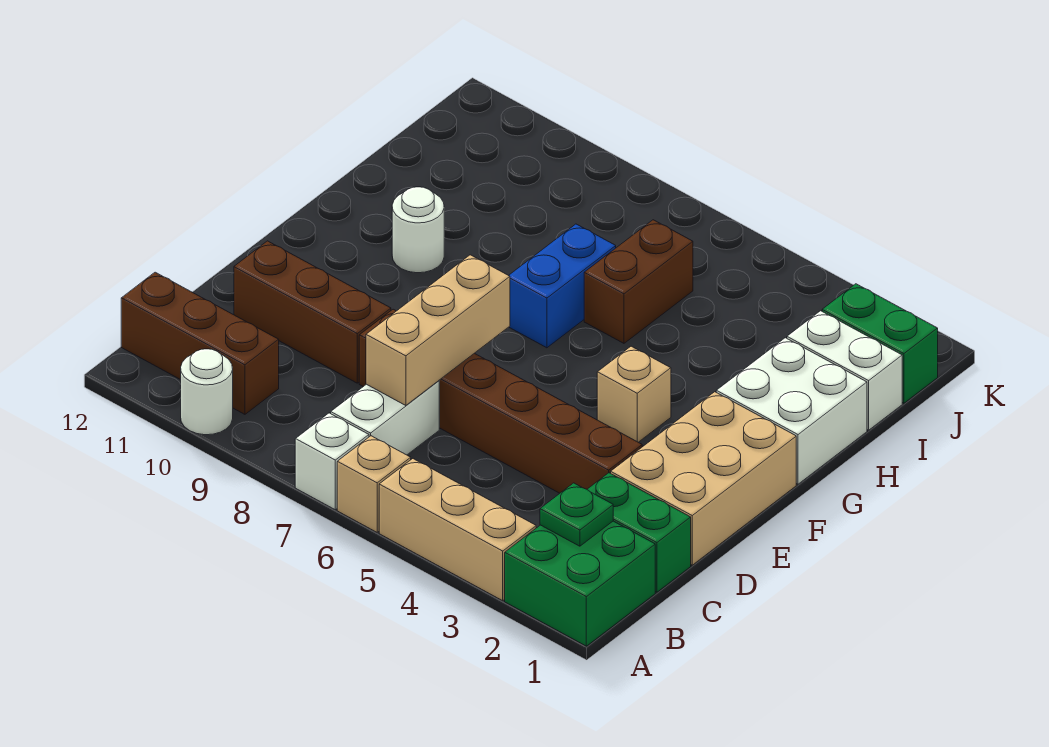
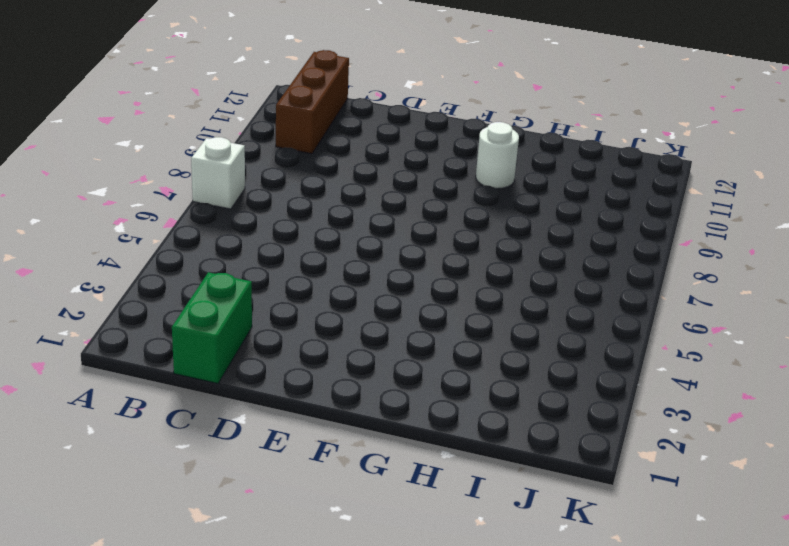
none -> green brick A1:B2 level 1
none -> tan brick A3:A5 level 1
none -> tan brick A6 level 1

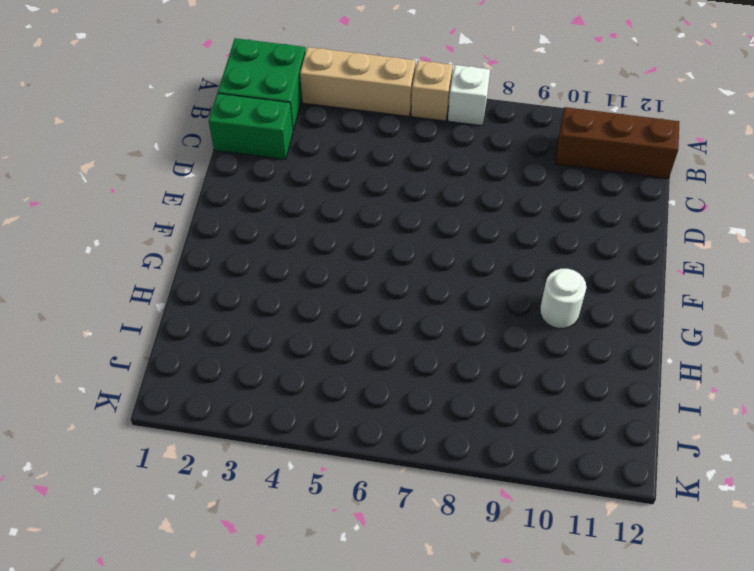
none -> white round brick A10 level 1
none -> white brick B7:C7 level 1
none -> tan brick D1:F2 level 1

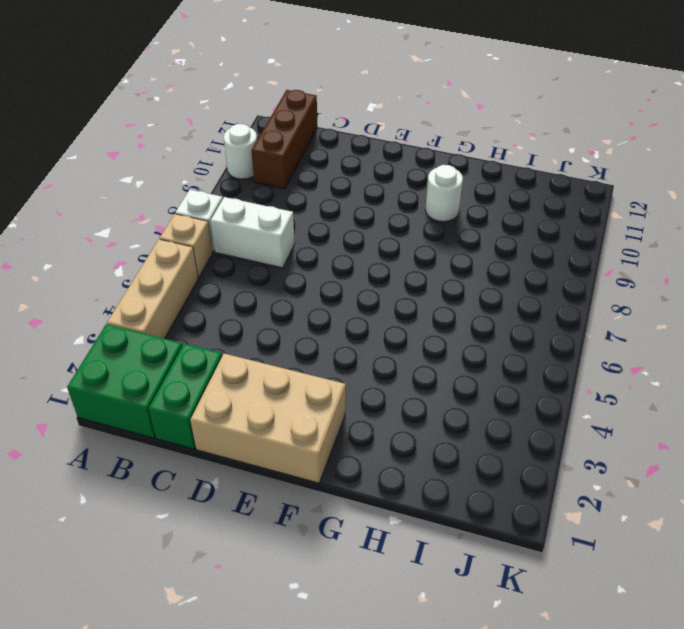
none -> brown brick D3:D8 level 1
none -> brown brick D9:D11 level 1
none -> tan brick F4 level 1

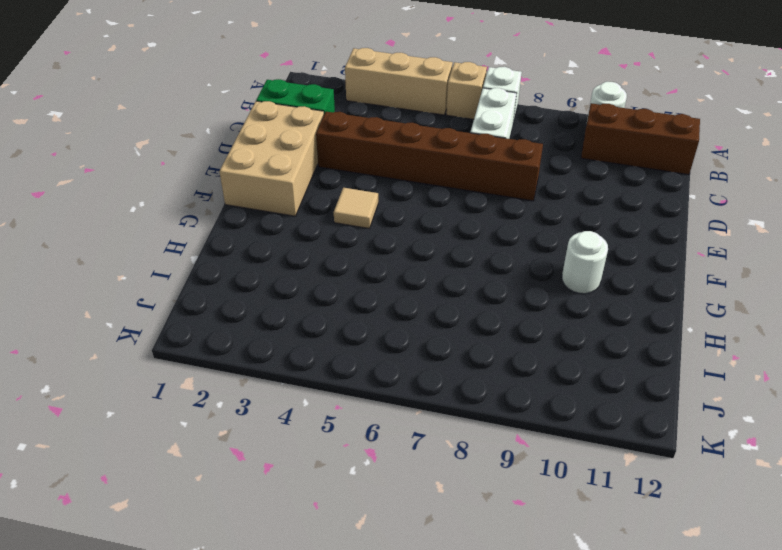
tan tile F4 level 1 -> tan brick F4 level 1
none -> green brick A1:B2 level 1
none -> brown brick D9:D11 level 1
none -> white brick G1:H2 level 1

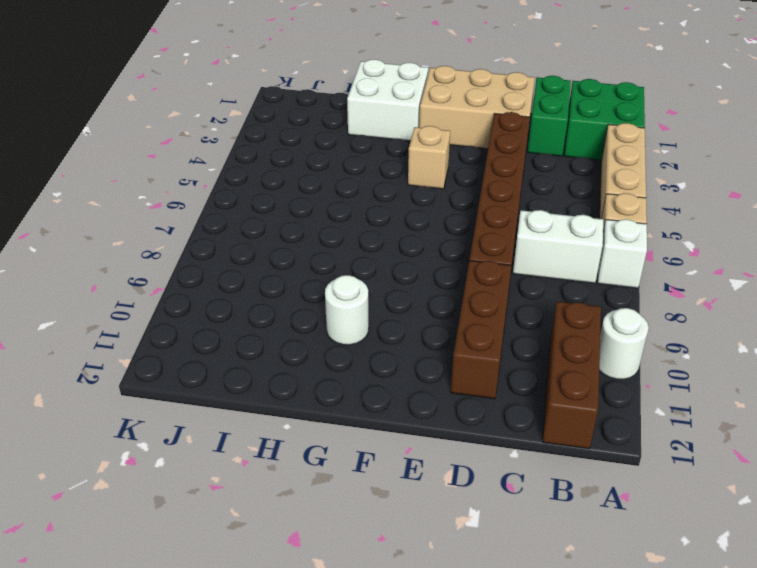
none -> blue brick G7:H7 level 1
none -> brown brick H6:I6 level 1
none -> white brick I1:I2 level 1

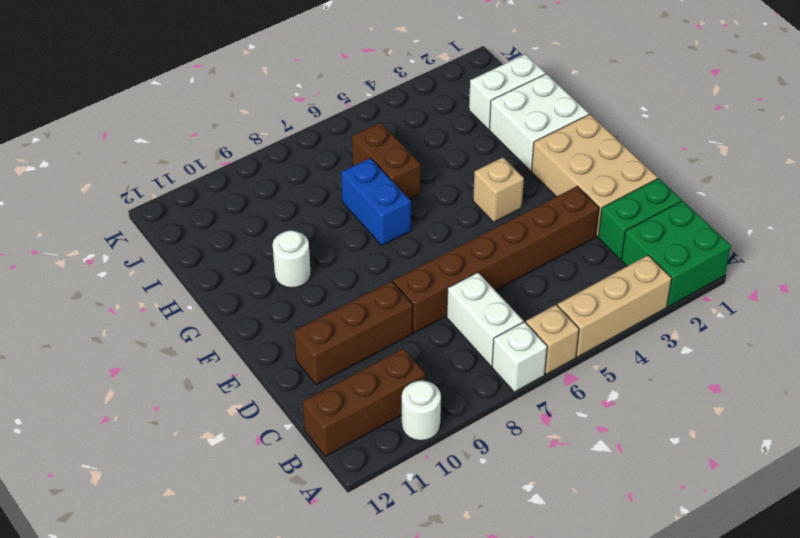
none -> green brick J1:J2 level 1
none -> green plate B2 level 2
none -> tan brick C7:E7 level 2

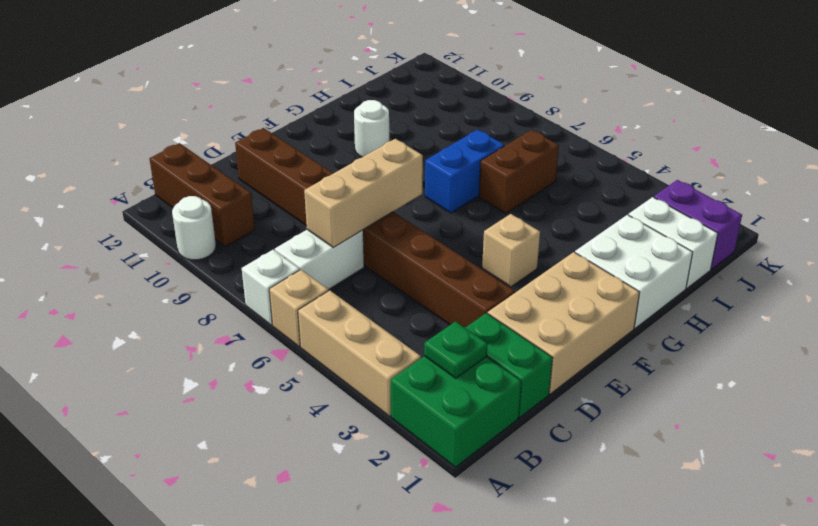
purple brick J1:J2 level 1 -> green brick J1:J2 level 1

